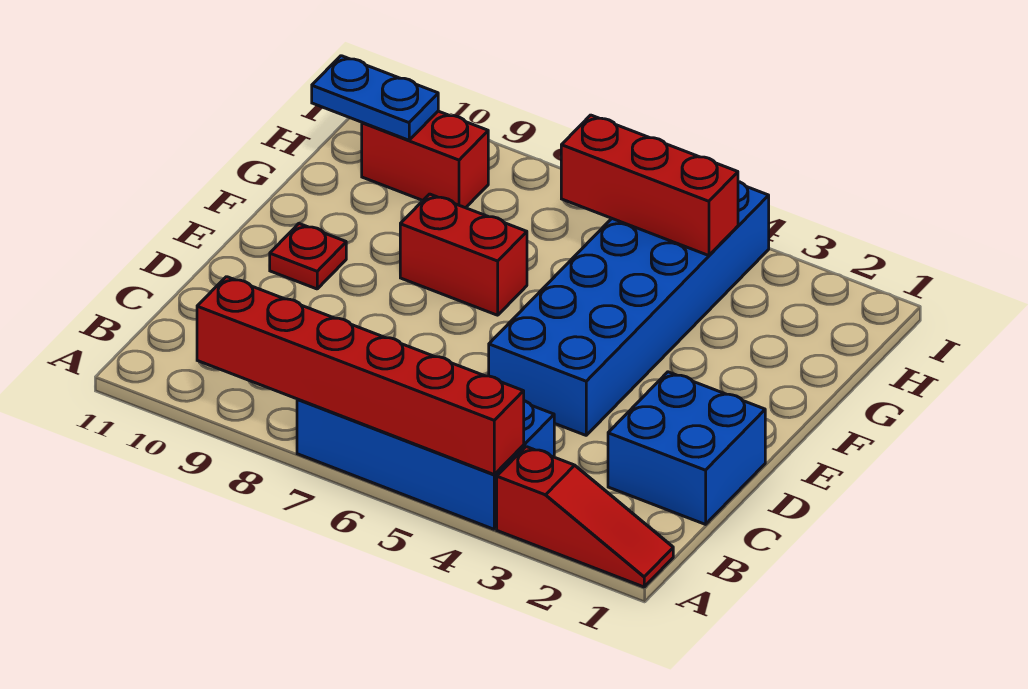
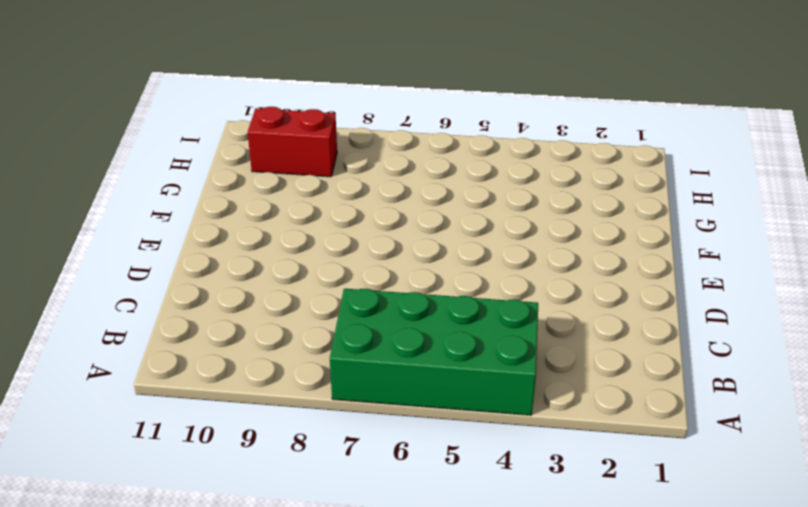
green brick A4:B7 level 1 -> blue brick A4:B7 level 1
none -> red slope A1:A3 level 1 top 3
none -> blue brick C1:D2 level 1

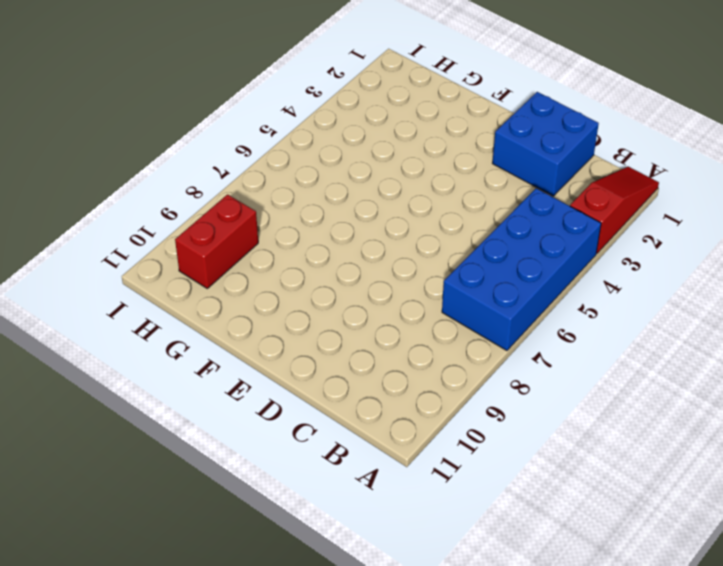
none -> blue brick D4:I5 level 1
none -> red plate E10 level 1

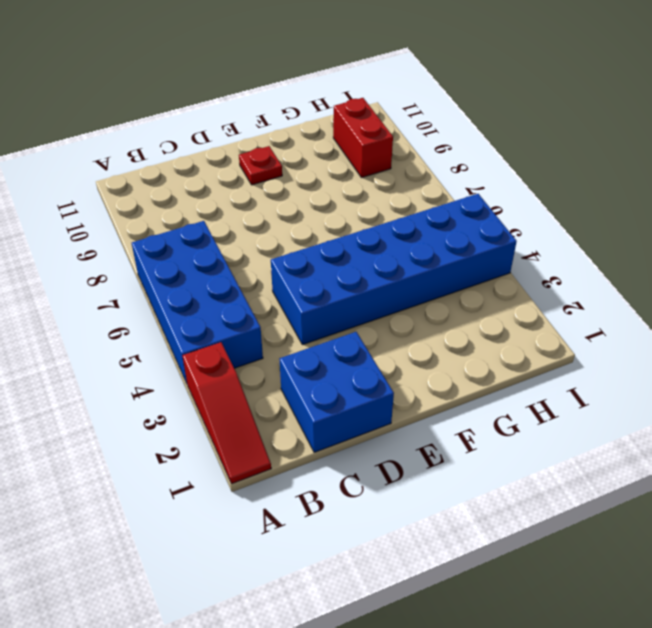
none -> red brick F7:F8 level 1
none -> red brick A4:A9 level 2

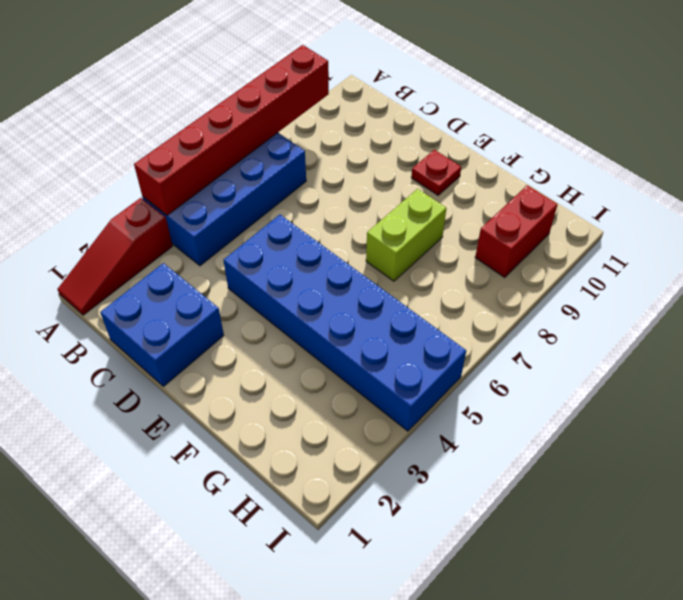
lime brick F7:F8 level 1 -> red brick F7:F8 level 1
none -> red brick H4:H6 level 2
none -> blue plate H10:H11 level 2

